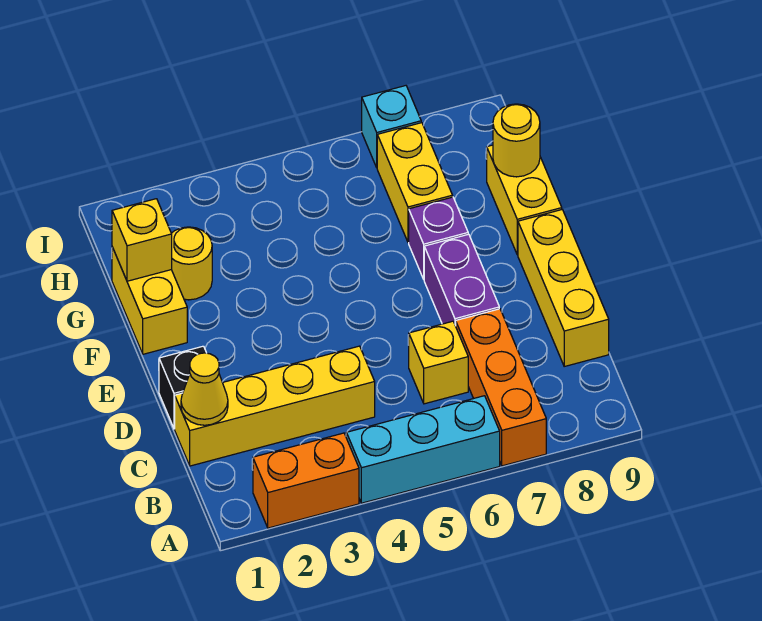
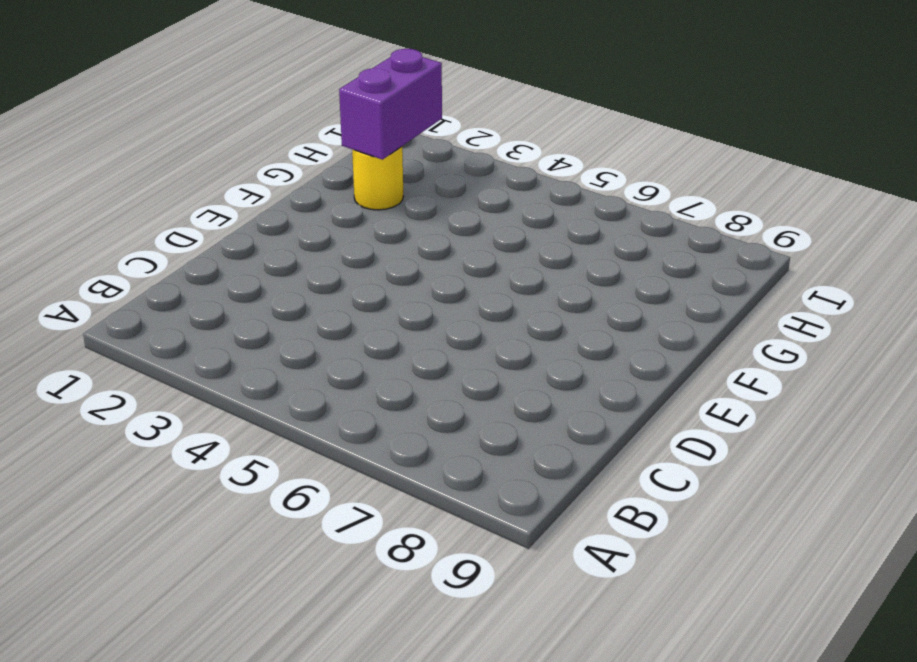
purple brick G2:H2 level 2 -> purple brick D7:E7 level 1
none -> orange brick A2:A3 level 1
none -> cyan brick A4:A6 level 1
none -> orange brick A7:C7 level 1

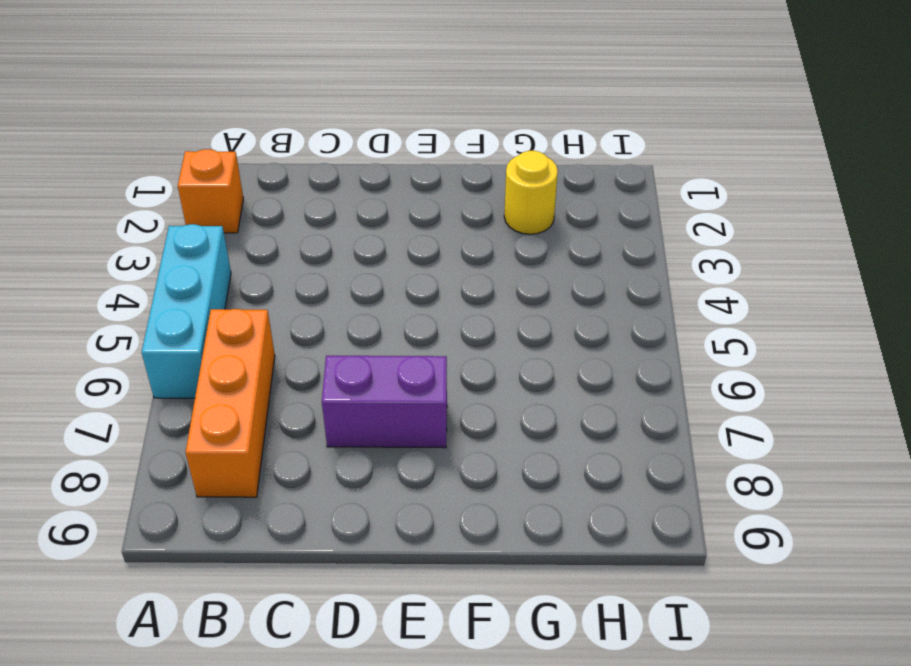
orange brick A2 level 1 -> orange brick A2:A3 level 1
orange brick B6:B8 level 1 -> orange brick A7:C7 level 1
none -> yellow brick C1:C4 level 1
none -> yellow brick C6 level 1
none -> yellow brick C9:E9 level 1

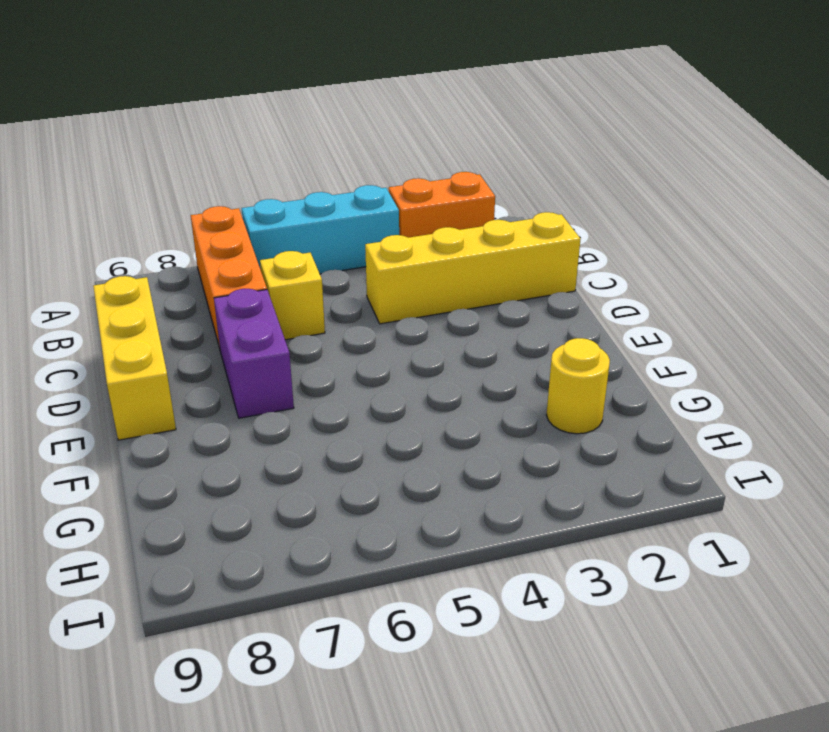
none -> black brick D1 level 1
none -> yellow brick F1:G1 level 1
none -> purple brick F7 level 1

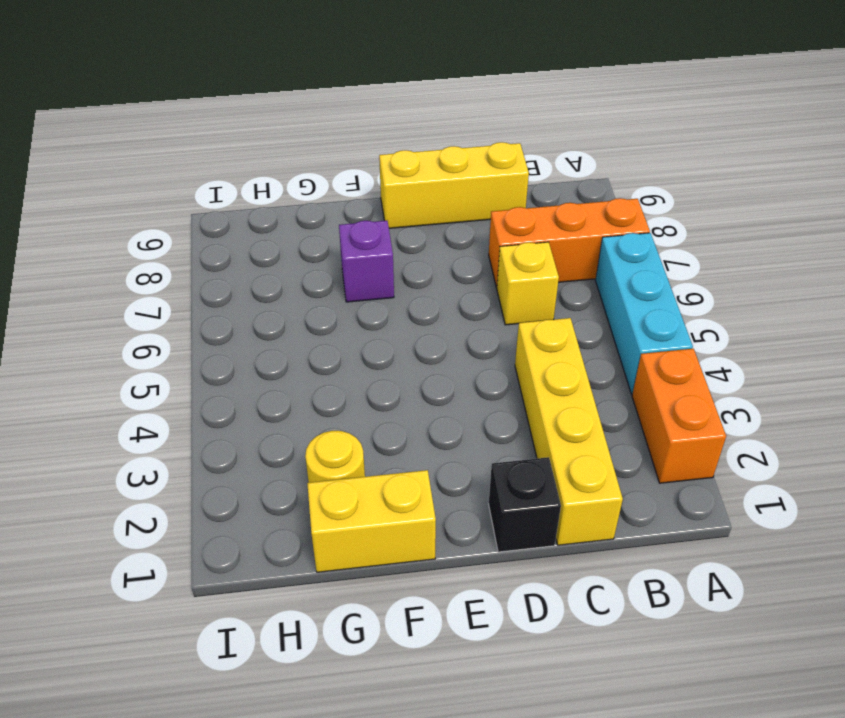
none -> purple brick D7:E7 level 1
none -> yellow brick F9:G9 level 1
none -> yellow brick G7:H7 level 1

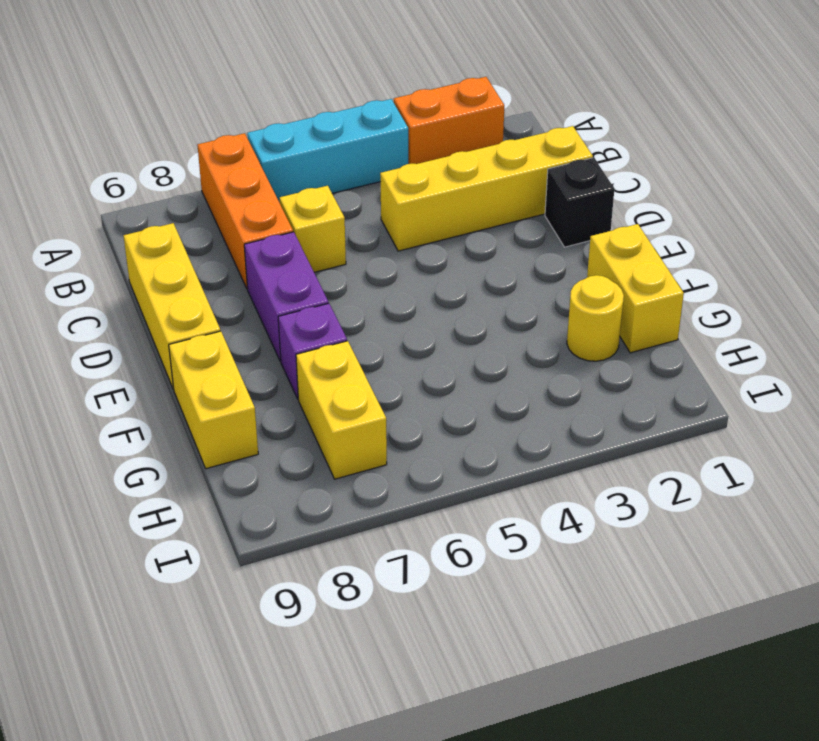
none -> cyan brick I7 level 1
none -> yellow cone C1 level 2
none -> yellow brick G1 level 2

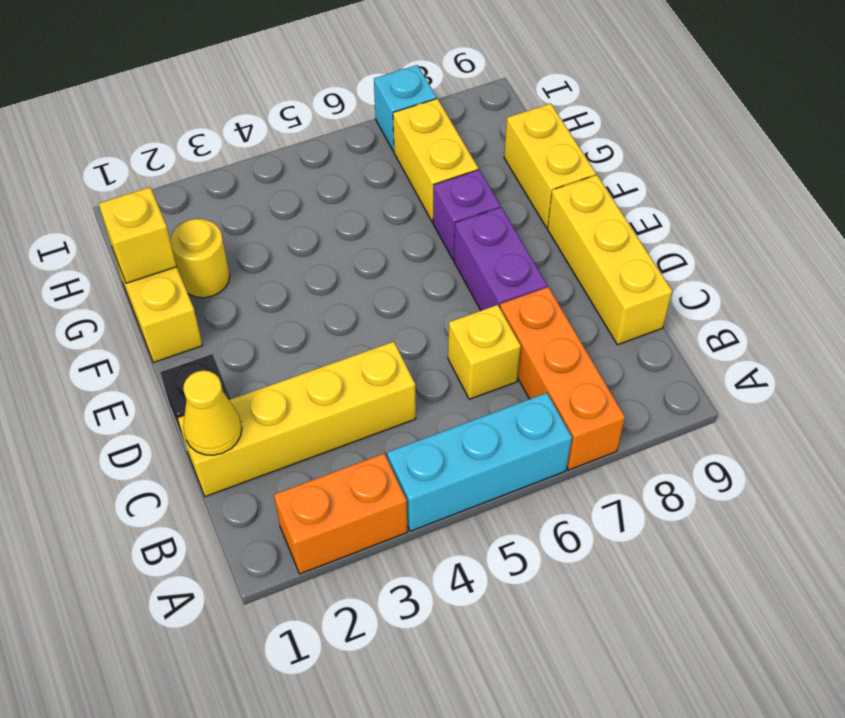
none -> yellow round brick G9 level 2

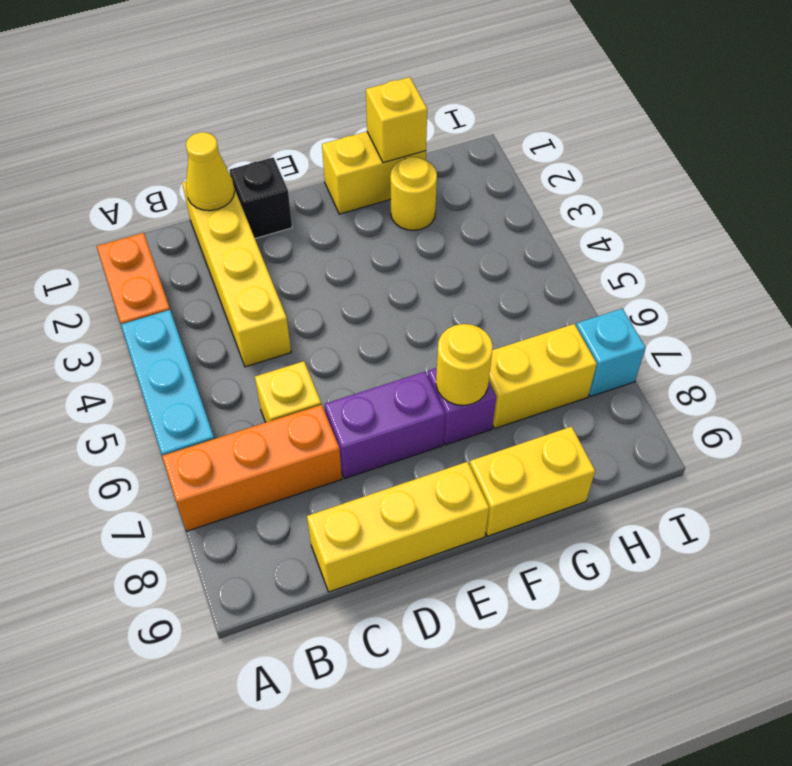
yellow round brick F7 level 2 -> yellow round brick G9 level 2

